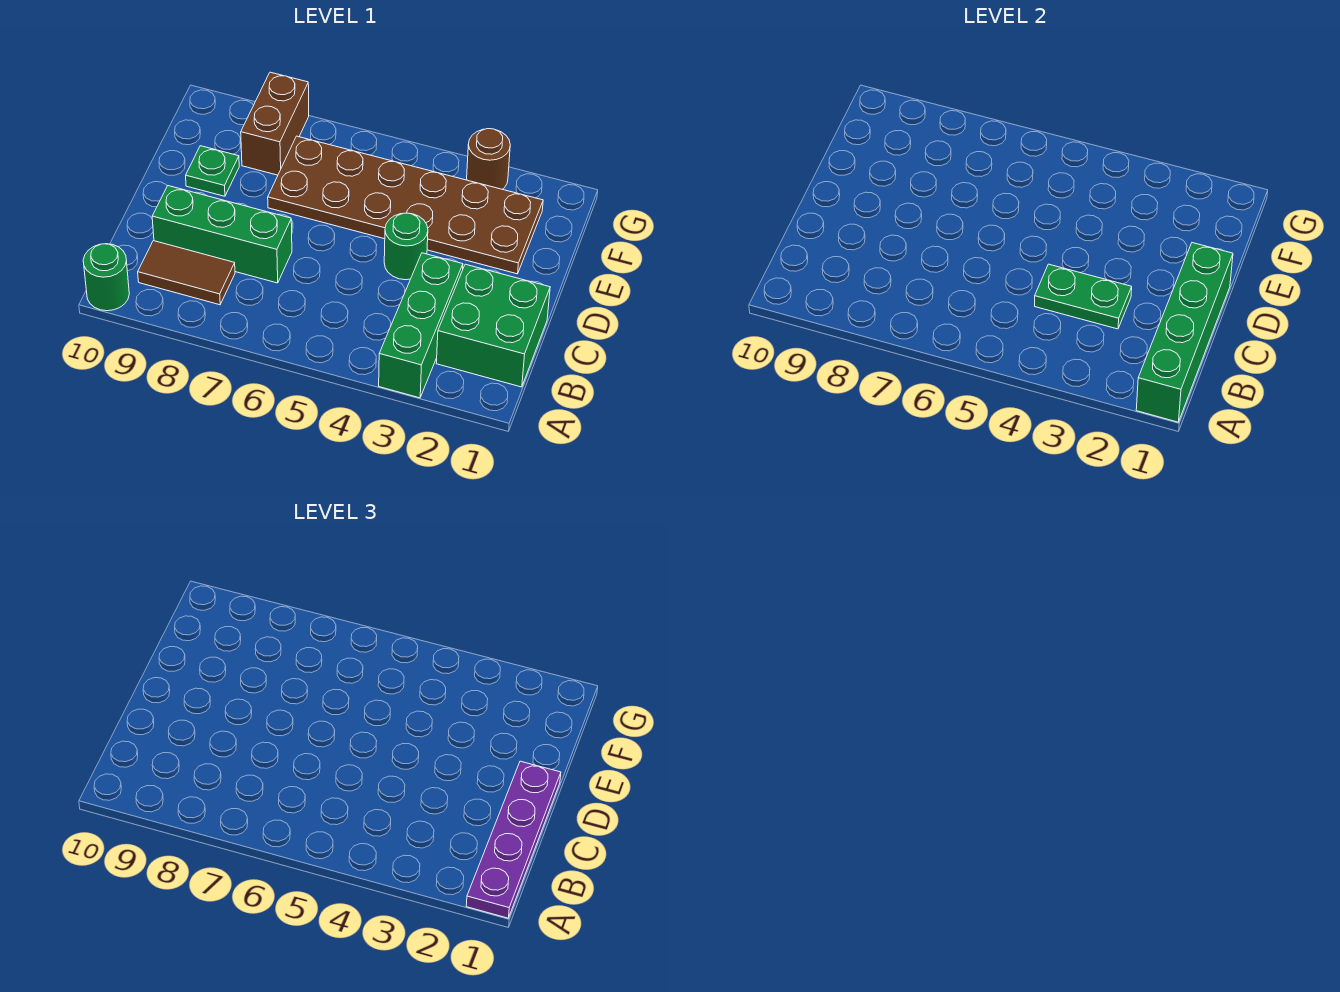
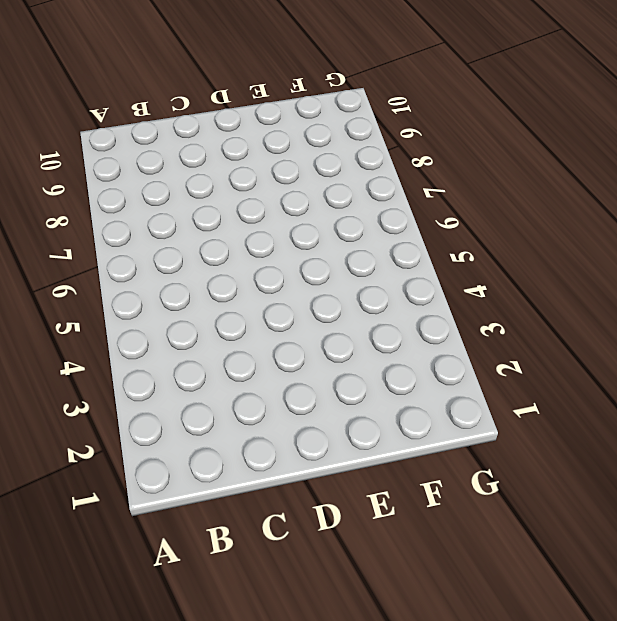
none -> green brick A3:C3 level 1
none -> green round brick A10 level 1
none -> green brick B1:C2 level 1

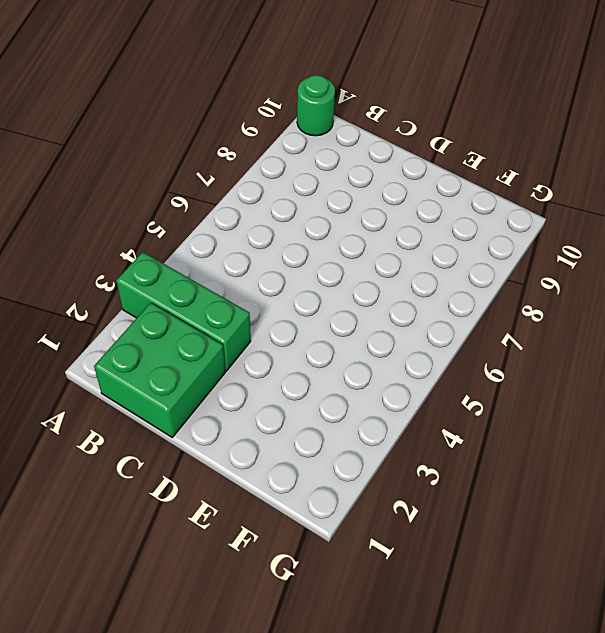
none -> brown tile B8:B9 level 1
none -> green brick C7:C9 level 1
none -> green round brick D4 level 1

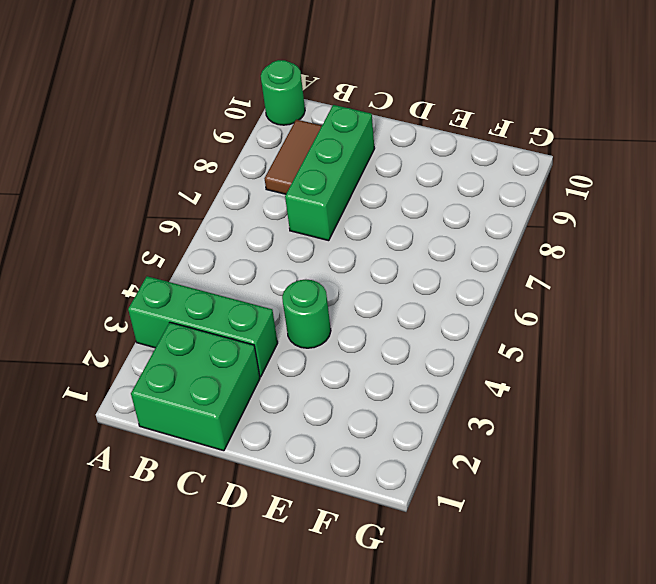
none -> brown plate E2:F7 level 1
none -> green plate E9 level 1
none -> brown brick F8:G8 level 1

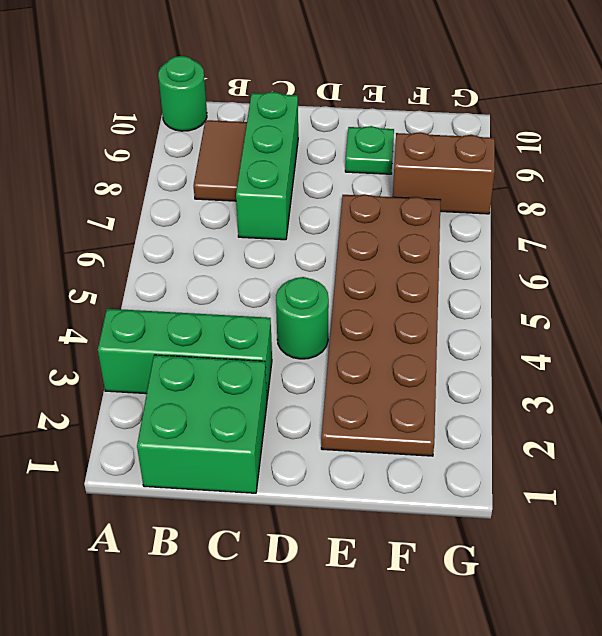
none -> brown round brick G3 level 1
none -> green brick A1:D1 level 2
none -> green plate C3:C4 level 2

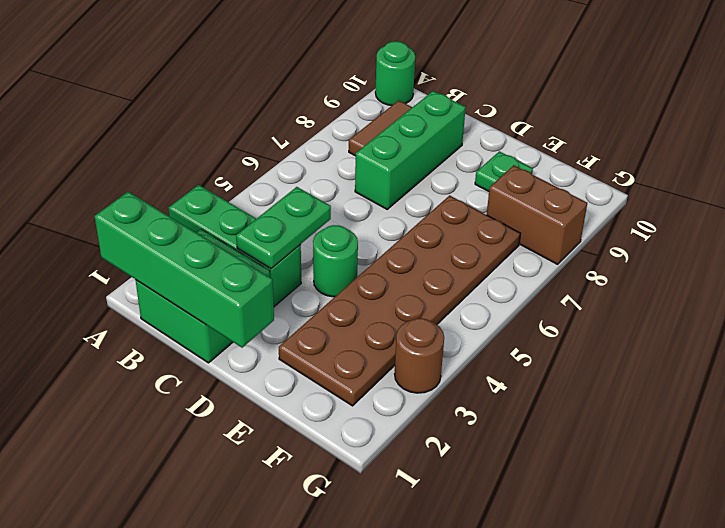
none -> purple plate A1:D1 level 3

